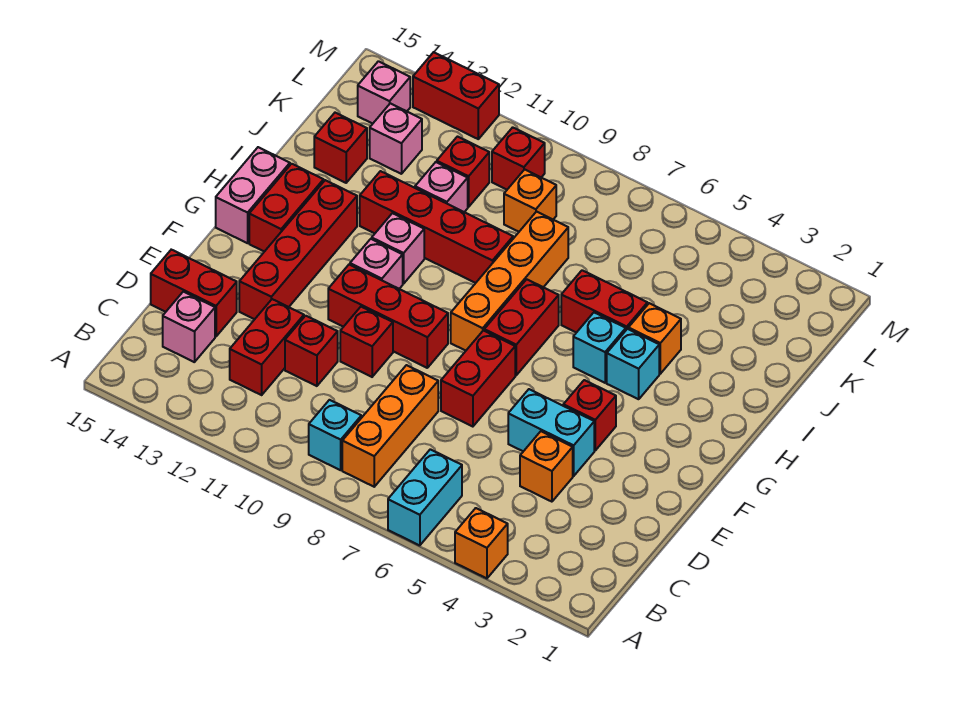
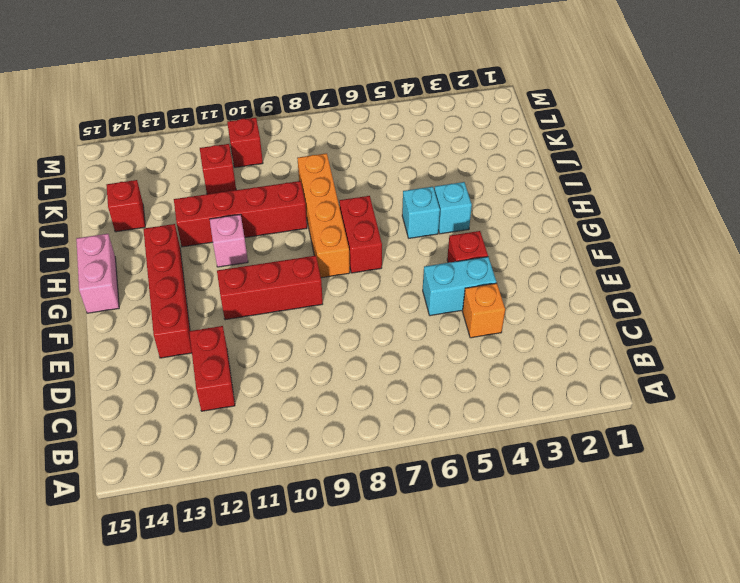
none -> orange brick A4 level 1
none -> cyan brick A6:B6 level 1
none -> orange brick B8:D8 level 1
none -> cyan brick B9 level 1

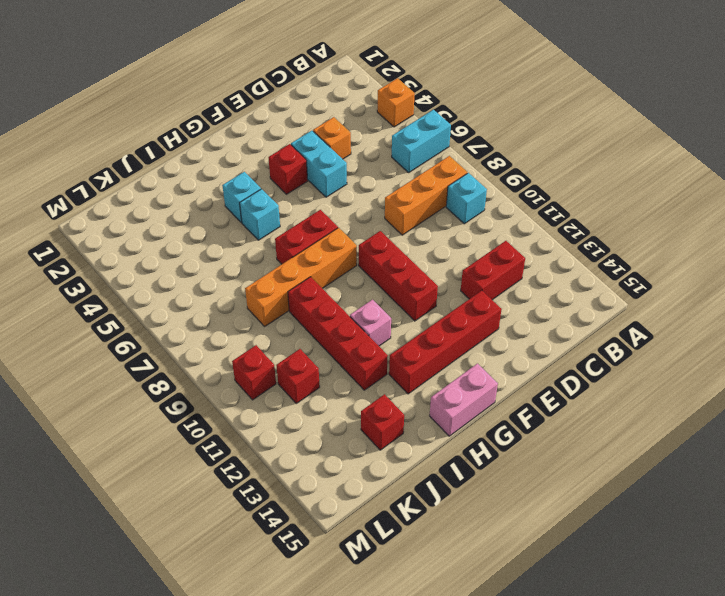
none -> pink brick C14 level 1
none -> red brick D11 level 1
none -> red brick D14:D15 level 1
none -> red brick E7:F7 level 1

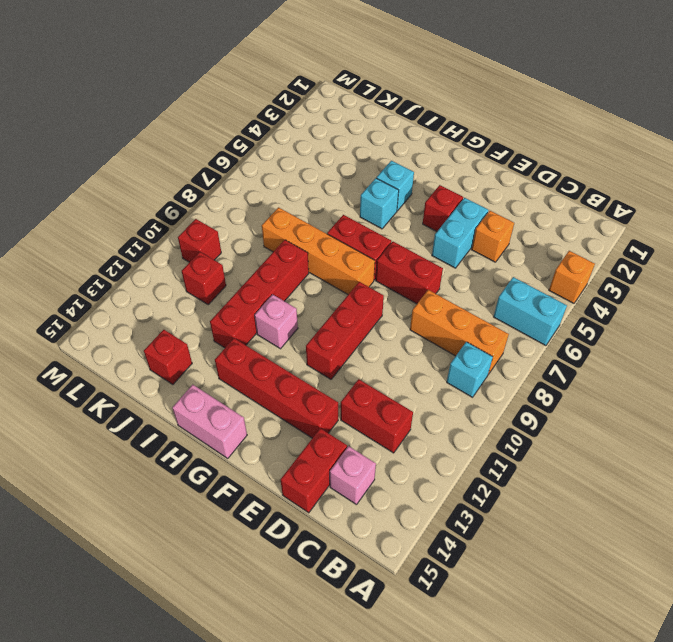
none -> red brick D11 level 1
none -> red brick E10 level 1
none -> pink brick G11 level 1
none -> red brick G14:H14 level 1

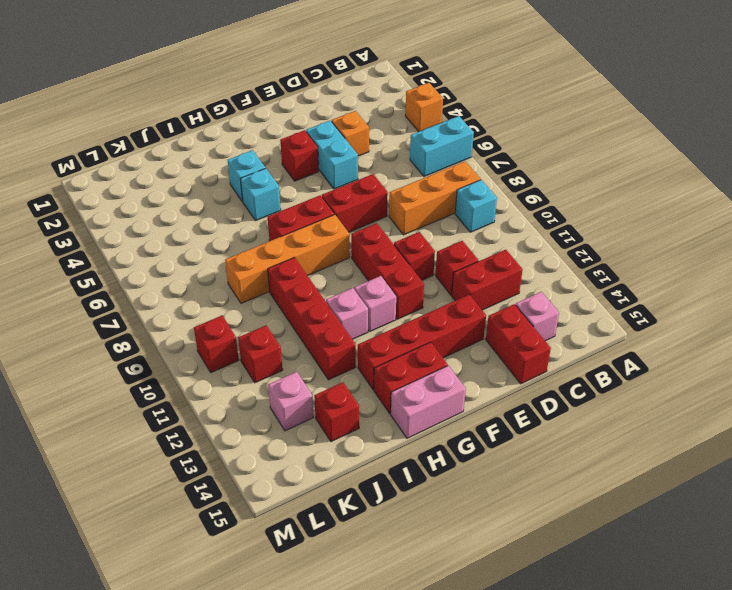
none -> orange brick I4 level 1
none -> red brick I5:I6 level 1
none -> pink brick J11 level 1
none -> orange brick K9 level 1

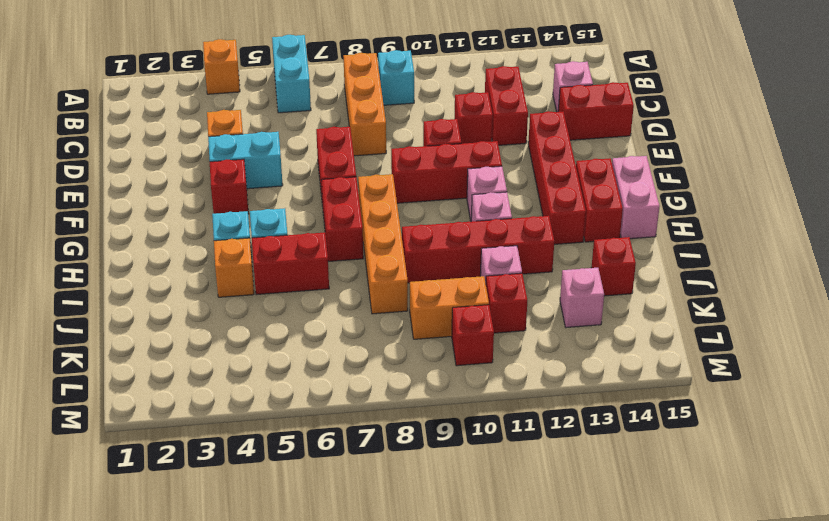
orange brick K9:K10 level 1 -> orange brick K9 level 1
none -> pink brick L14 level 1
none -> red brick M12:M13 level 1

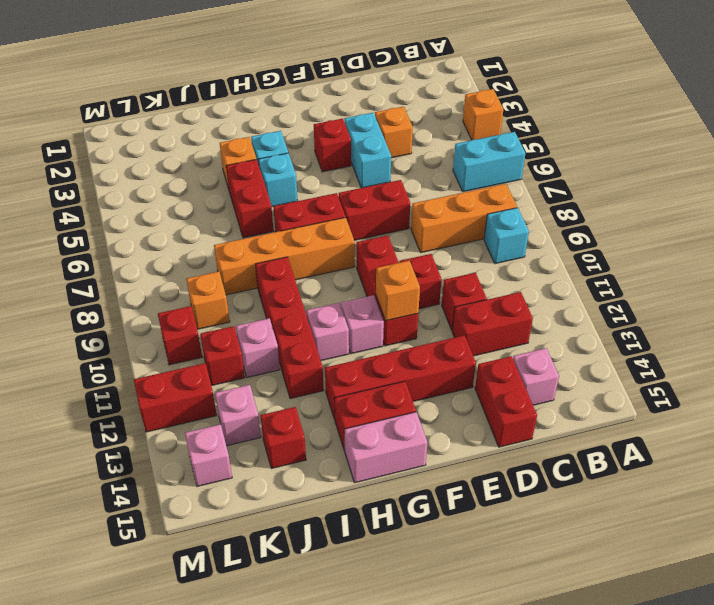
orange brick F11 level 2 -> none
red brick L12:M12 level 1 -> red brick M12:M13 level 1

